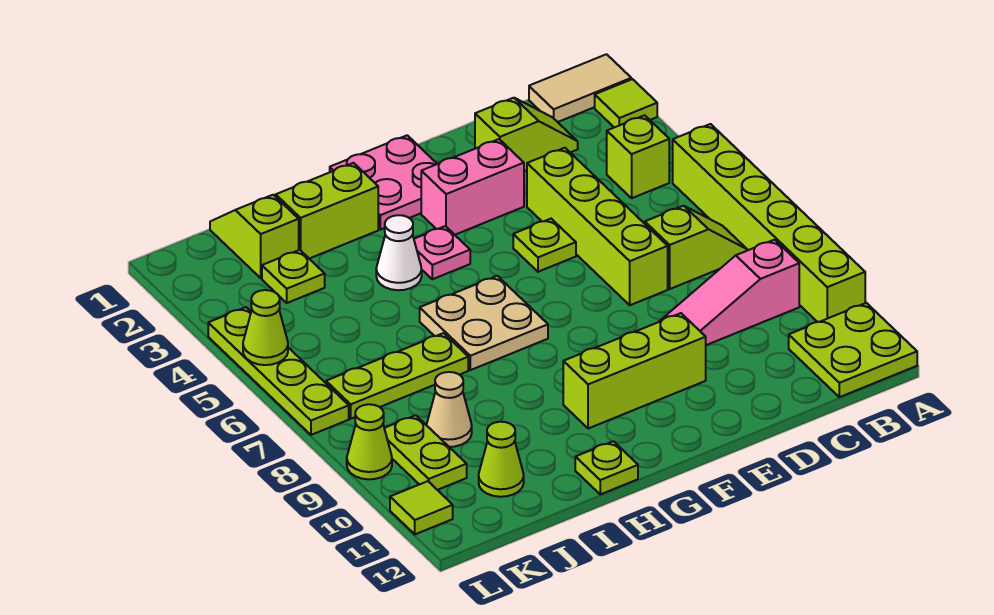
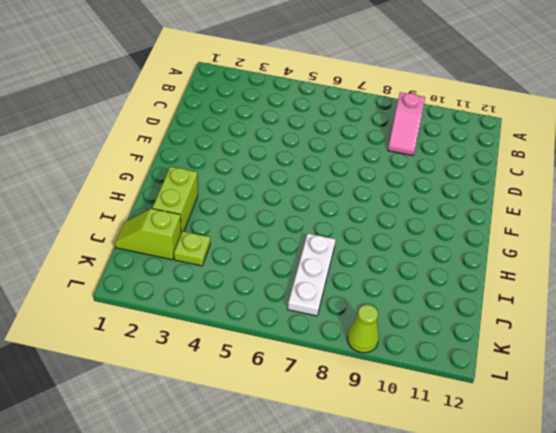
pink slope B9:C9 level 1 top B -> pink slope B9:D9 level 1 top B
white plate I7:K7 level 1 -> lime plate I7:K7 level 1
none -> tan tile A1:B1 level 1
none -> lime tile A2 level 1
none -> lime brick A5:A10 level 1

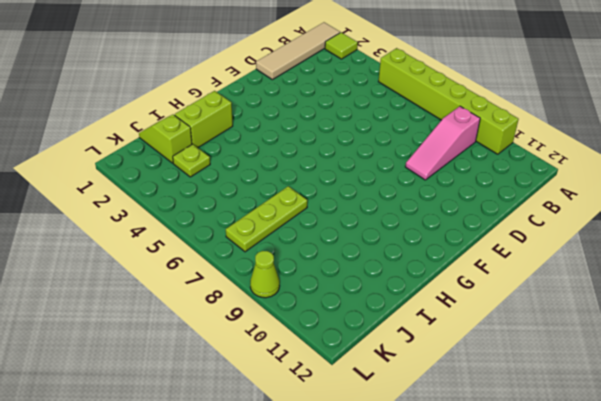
tan tile A1:D1 level 1 -> tan tile A1:B1 level 1
none -> lime plate A11:B12 level 1
none -> lime brick B4 level 1
none -> lime slope B7:C7 level 1 top C

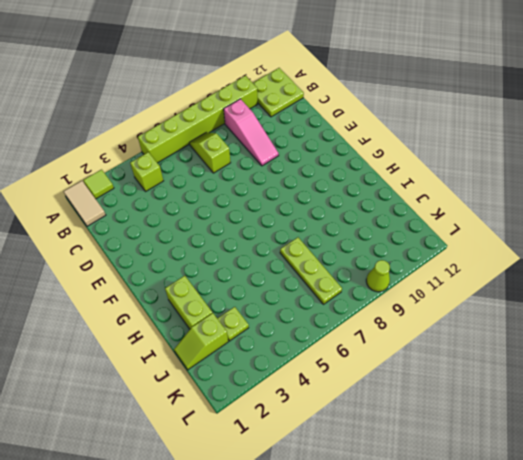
none -> lime slope C2:D2 level 1 top D
none -> lime brick D4:D7 level 1
none -> pink brick E3:F3 level 1

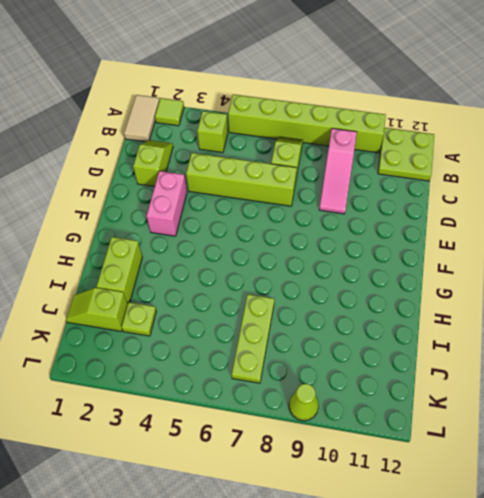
none -> lime plate E5 level 1
none -> lime brick E10:G10 level 1
none -> pink plate F1:G2 level 1

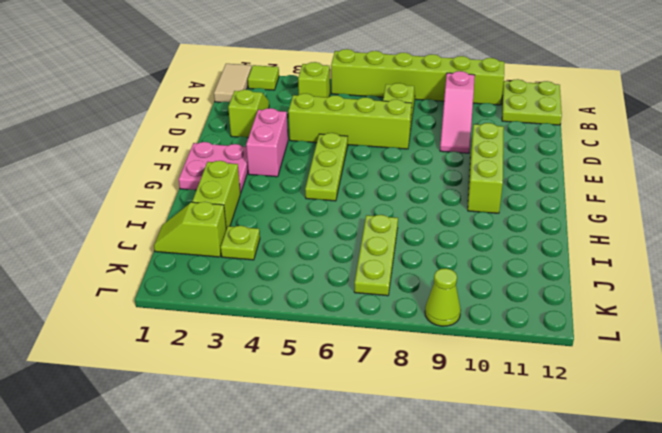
lime plate E5:G5 level 1 -> lime plate E5 level 1
none -> pink plate G4 level 1
none -> tan plate G6:H7 level 1
none -> white cone H4 level 1

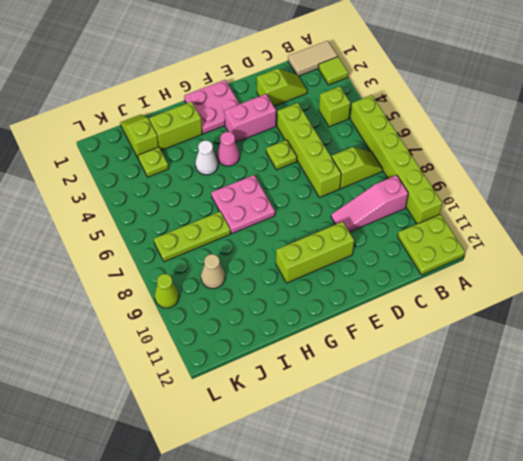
pink cone G4 level 1 -> pink plate G4 level 1
pink plate G6:H7 level 1 -> tan plate G6:H7 level 1
none -> lime plate H12 level 1
none -> lime cone J11 level 1
none -> lime plate K9:K10 level 1

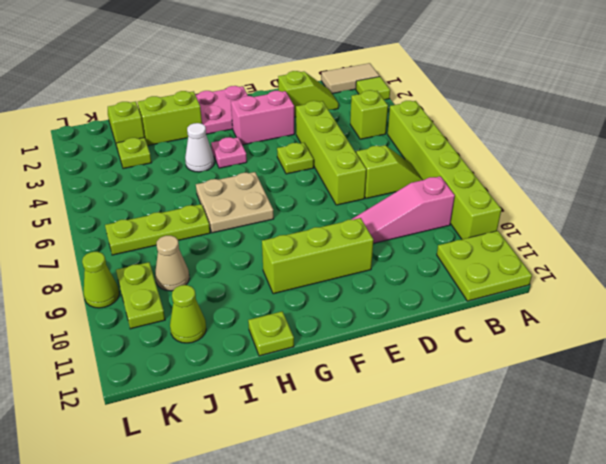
none -> lime plate L4:L7 level 1
none -> lime tile L11 level 1
none -> lime cone L5 level 2

